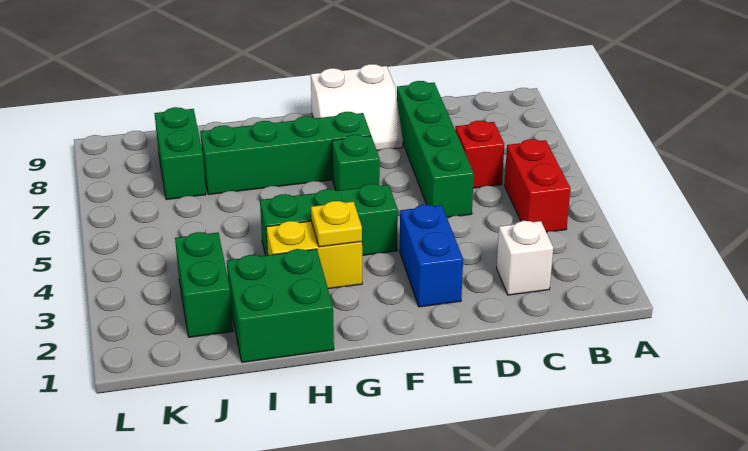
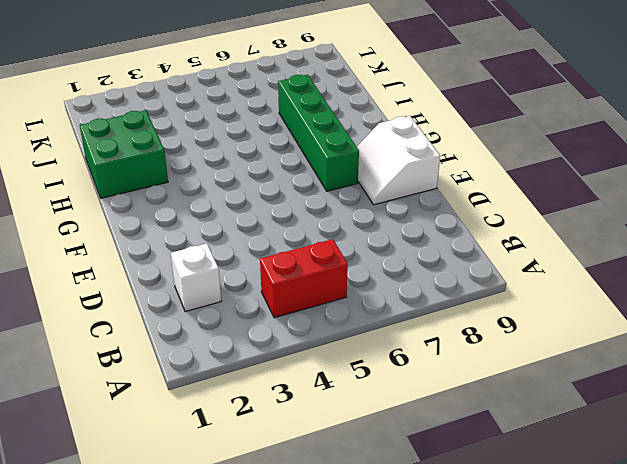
none -> red brick C6 level 1
none -> green brick D5:D8 level 1
none -> blue brick E2:E3 level 1

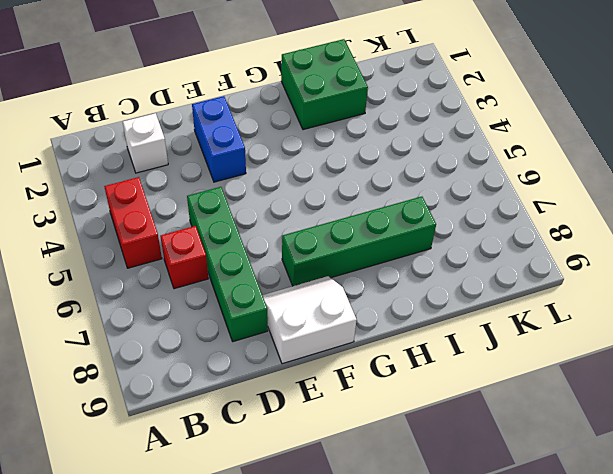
none -> green brick F4:H4 level 1
none -> green brick F6 level 1
none -> yellow brick G3:H3 level 1

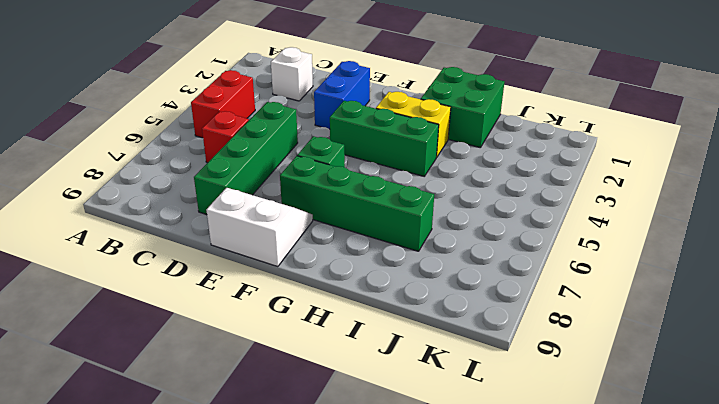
none -> green brick J2:J3 level 1
none -> green brick J7:J8 level 1
none -> yellow plate G3 level 2

